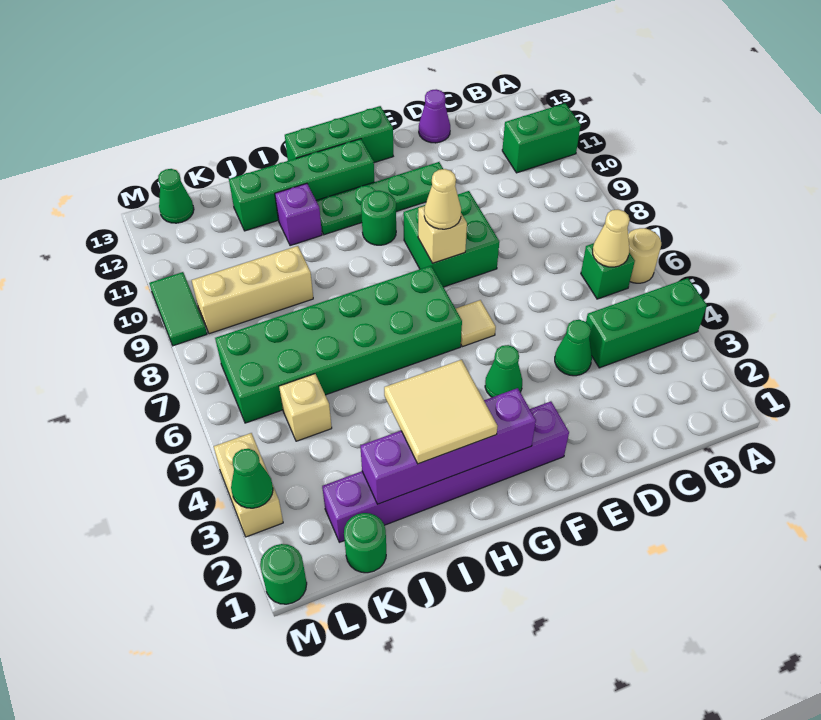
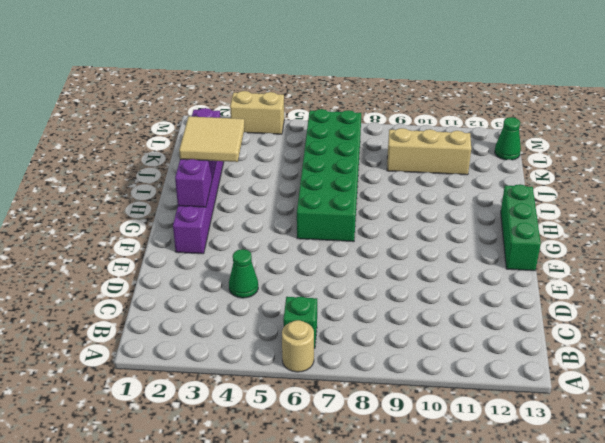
tan brick K9:K11 level 1 -> tan brick J9:L9 level 1
none -> green brick A4:C4 level 1
none -> green brick A11:B11 level 1
none -> purple cone D13 level 1

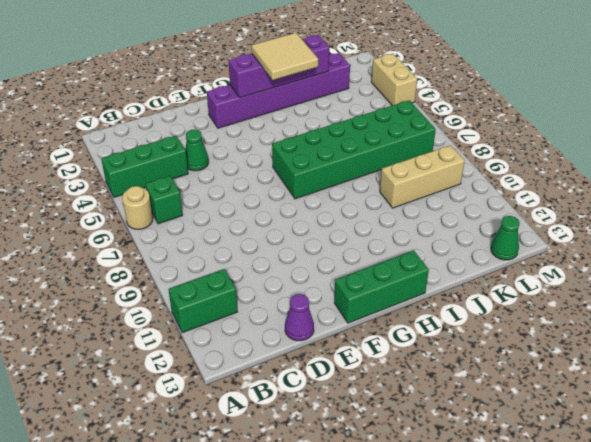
none -> green brick E8:F9 level 1
none -> green plate E11:H11 level 1
none -> green cone F4 level 1

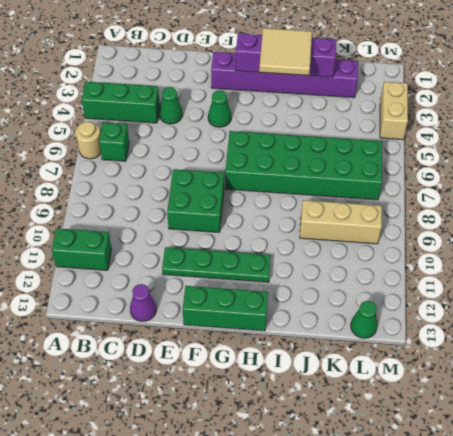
none -> tan tile F6 level 1
none -> green round brick G10 level 1
none -> green brick G12:J12 level 1

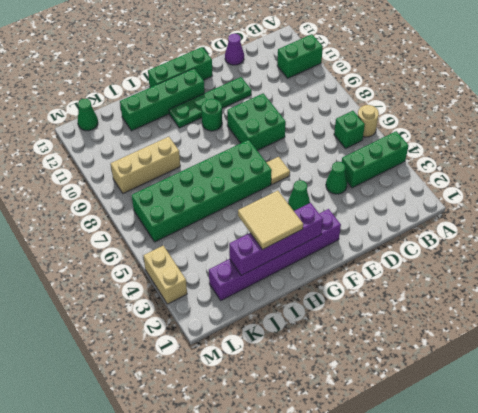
none -> purple brick I11 level 1
none -> green round brick K1 level 1
none -> tan brick K5 level 1

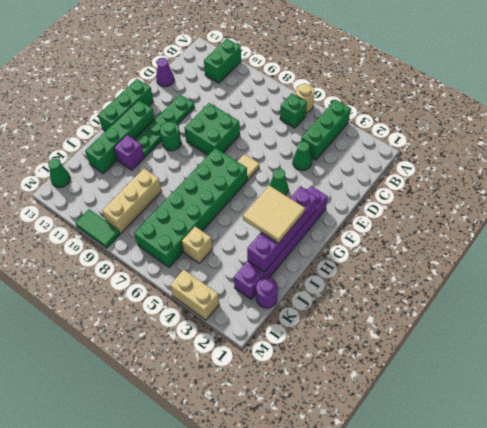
purple round brick K1 level 1 -> green round brick K1 level 1
none -> green round brick M1 level 1
none -> tan cone B6 level 2
none -> tan brick F8 level 2

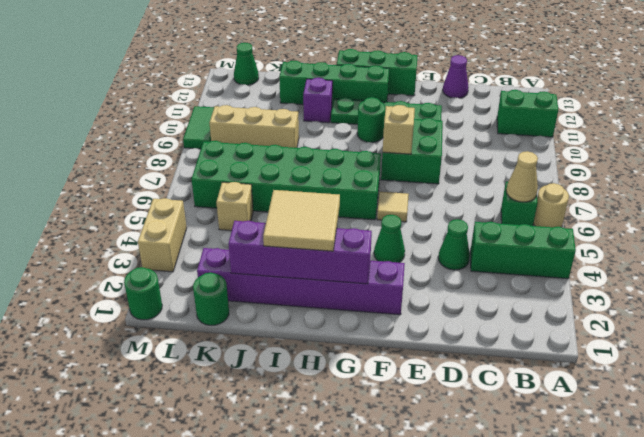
none -> green cone M3 level 2
none -> tan cone F8 level 3

